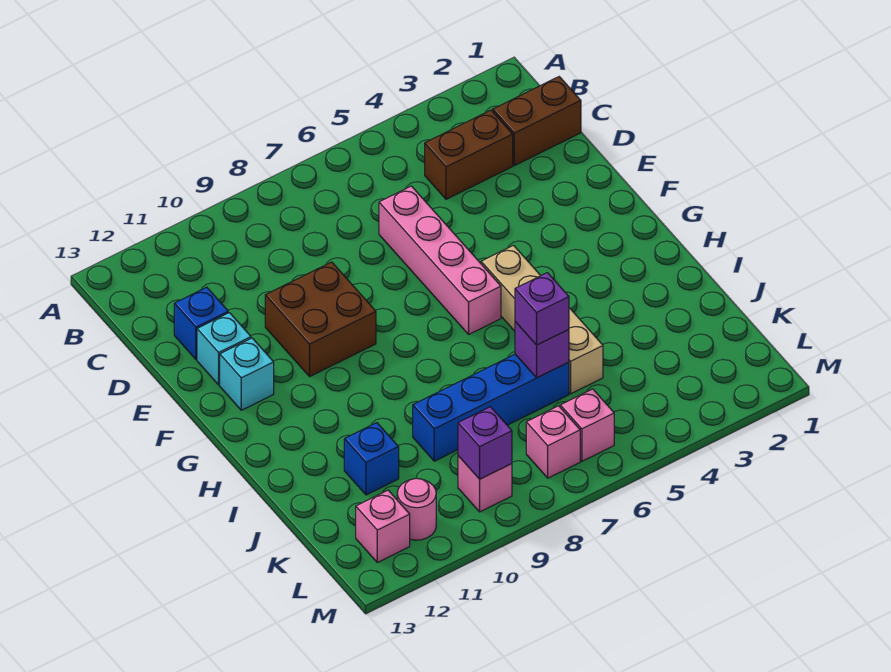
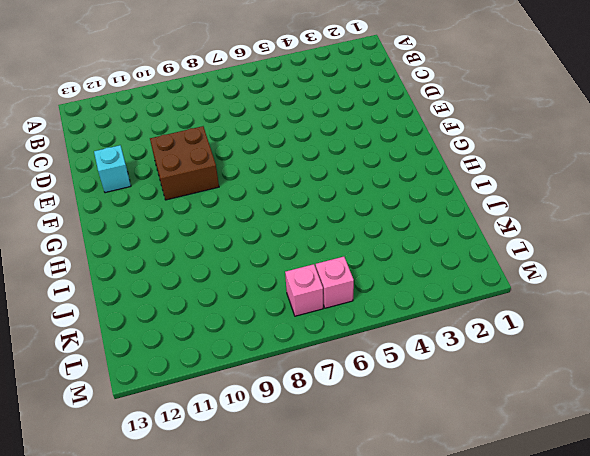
none -> brown brick C1:C2 level 1
none -> brown brick C3:C4 level 1
none -> pink brick D6:G6 level 1

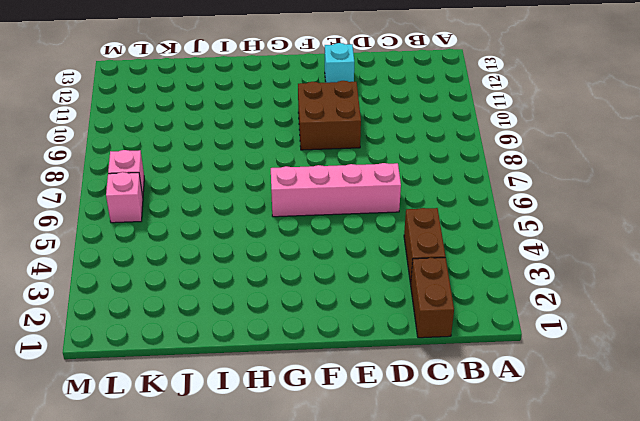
none -> blue brick D12 level 1
none -> cyan brick F12 level 1
none -> tan brick G5:J5 level 1

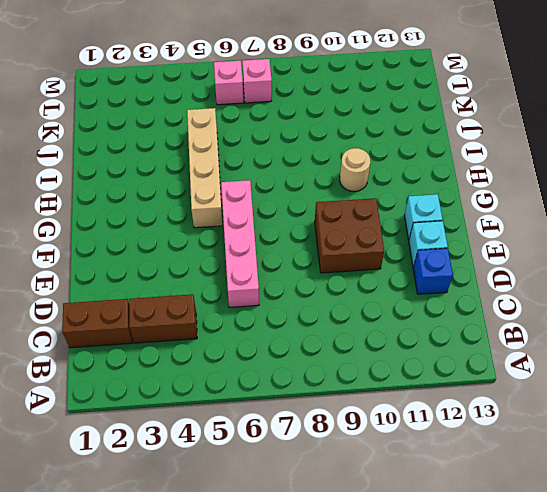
tan round brick H10 level 1 -> none
none -> blue brick J6:J9 level 1
none -> blue brick J11 level 1
none -> pink brick L9 level 1

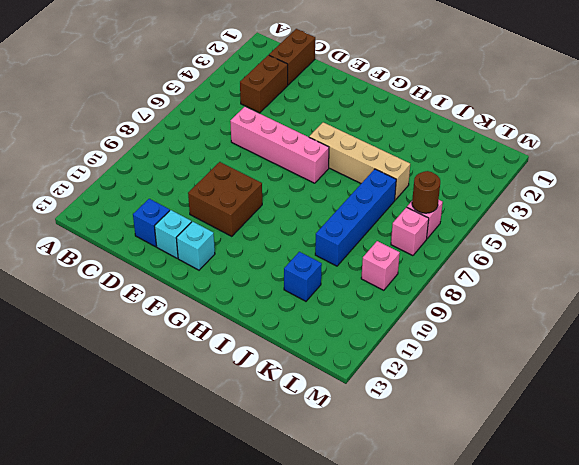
brown round brick L6 level 2 -> none
none -> pink round brick L11 level 1
none -> pink brick L12 level 1
none -> purple brick J6 level 2

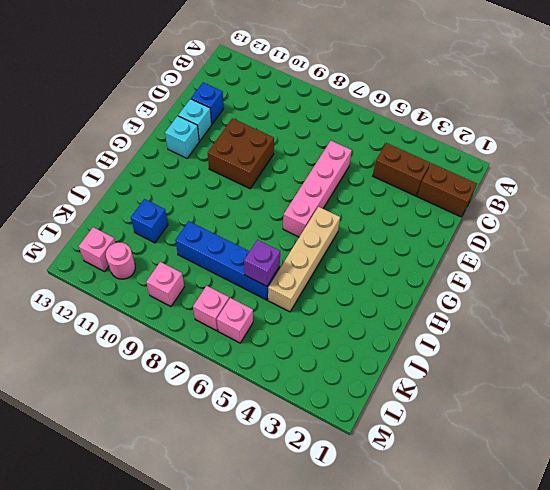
none -> purple brick L9 level 2
none -> purple brick J6 level 3

